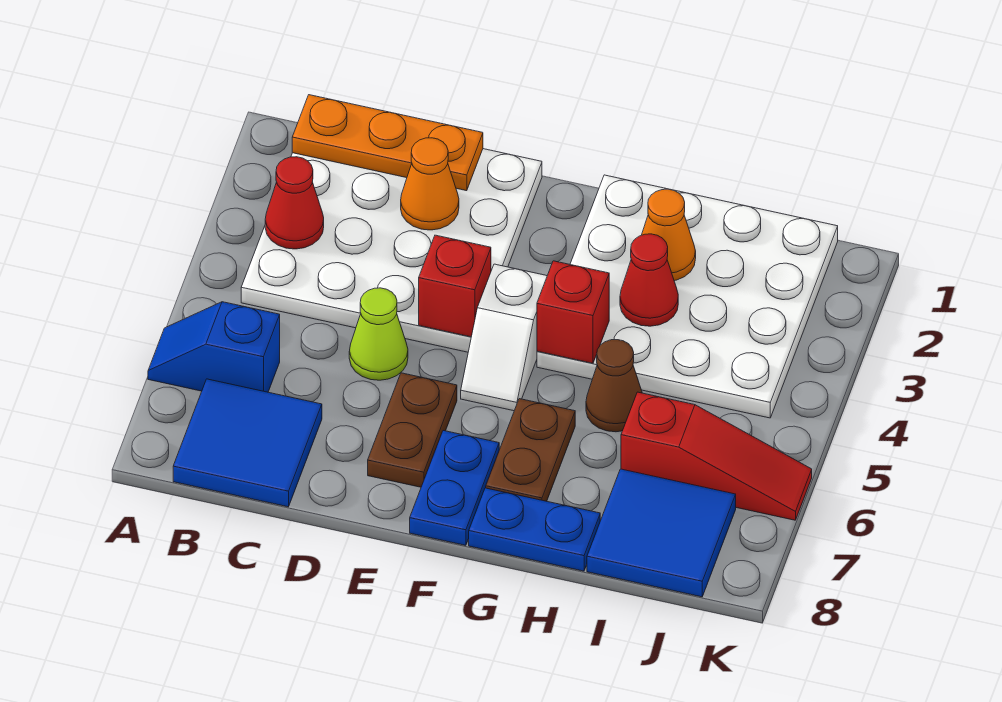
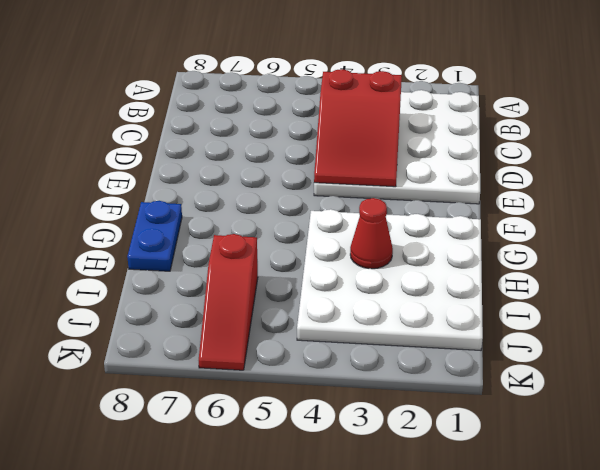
red slope C3:E4 level 2 top C -> red brick E4 level 2
none -> blue slope A6:B6 level 1 top B
none -> blue tile B7:C8 level 1
none -> lime cone D5 level 1

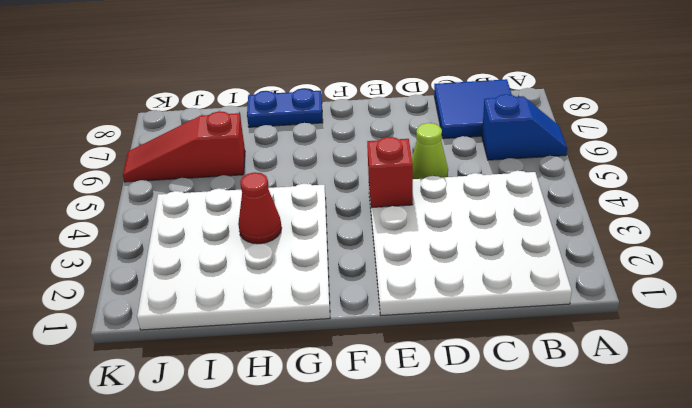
none -> brown plate E6:E7 level 1
none -> white slope F4:F5 level 1 top 4
none -> blue plate F7:F8 level 1

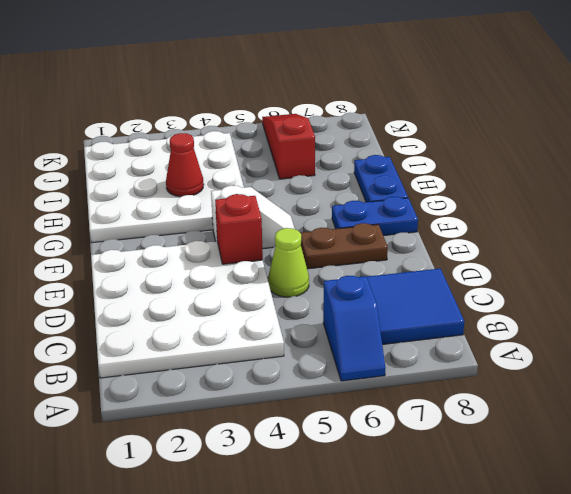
none -> brown plate G6:G7 level 1
none -> brown cone H5 level 1
none -> blue tile I7:J8 level 1

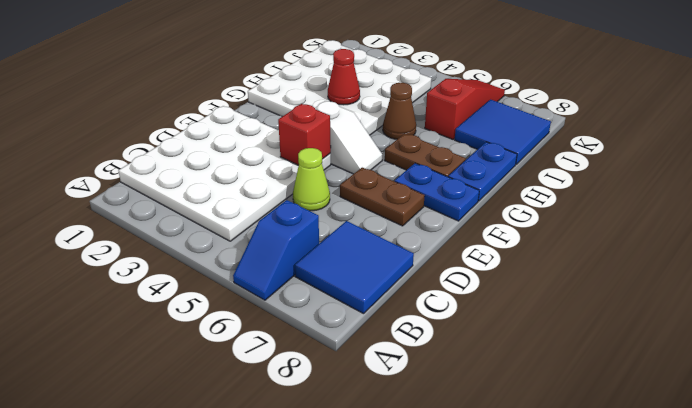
none -> orange plate B1:D1 level 2
none -> red cone B3 level 2
none -> orange cone D2 level 2

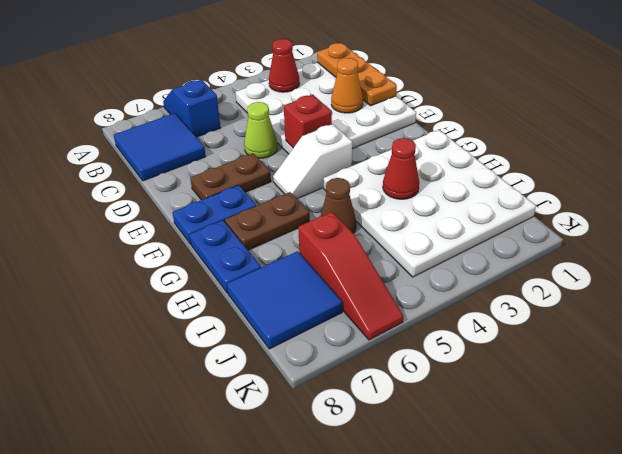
none -> red brick G4 level 2
none -> orange cone H2 level 2

